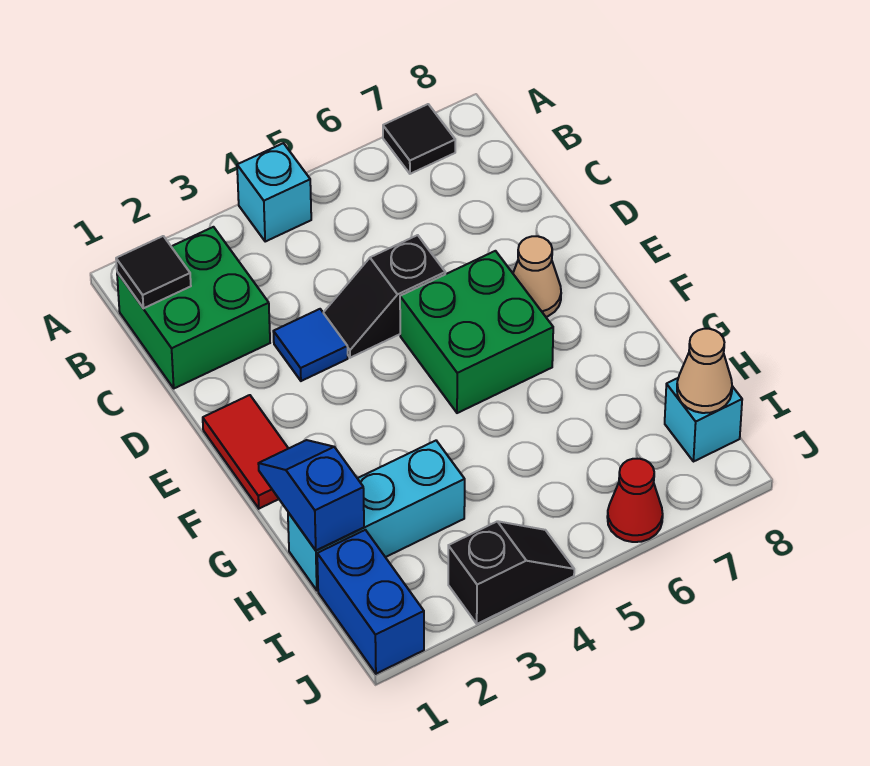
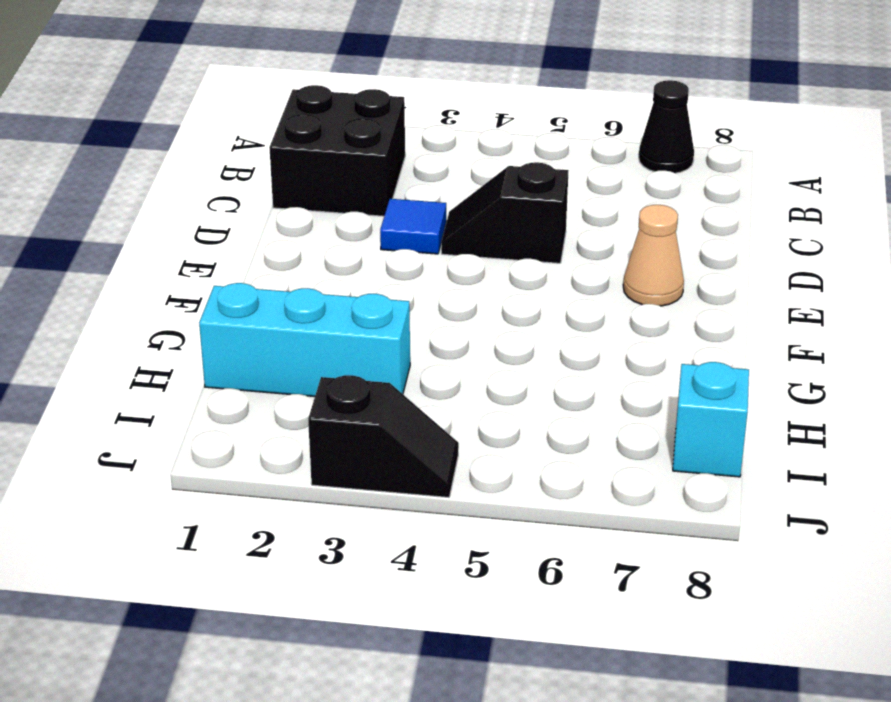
black cone A7 level 1 -> black tile A7 level 1
black brick B1:C2 level 1 -> green brick B1:C2 level 1
none -> cyan brick A4 level 1
none -> red tile E1:F1 level 1
none -> green brick E5:F6 level 1

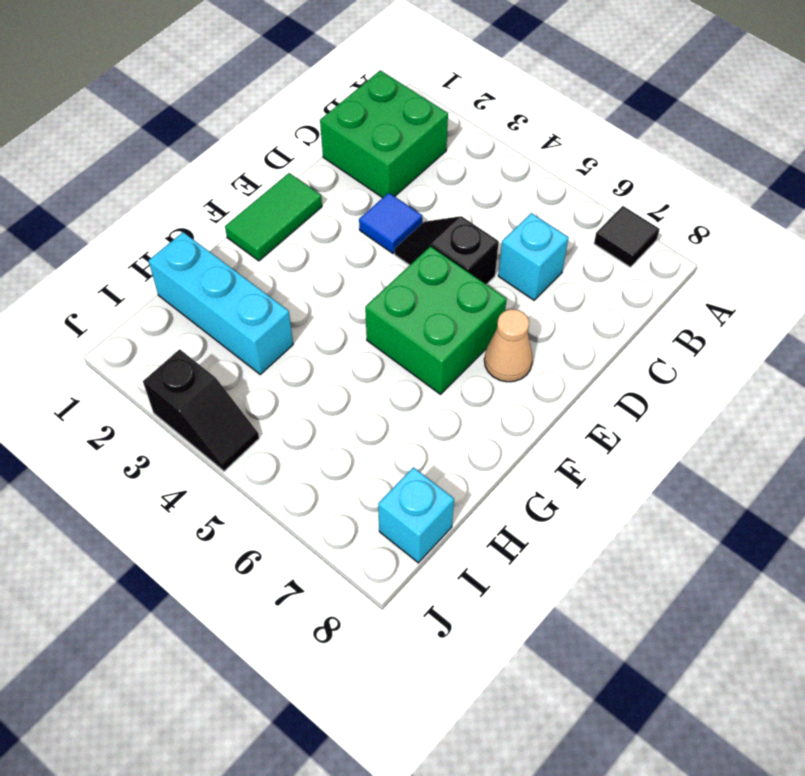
cyan brick C6 level 1 -> cyan brick A4 level 1
green tile E1:F1 level 1 -> red tile E1:F1 level 1
none -> blue brick I1:J1 level 1
none -> red cone J6 level 1
none -> black tile B1 level 2

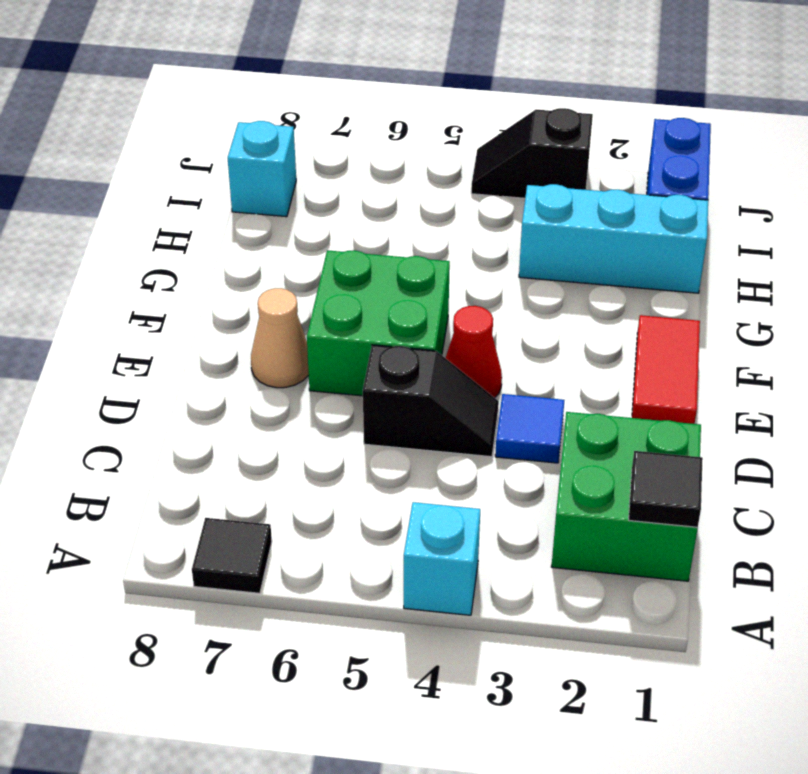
red cone E4 level 1 -> red cone J6 level 1
none -> blue slope G1:H1 level 2 top H
none -> tan cone I8 level 2

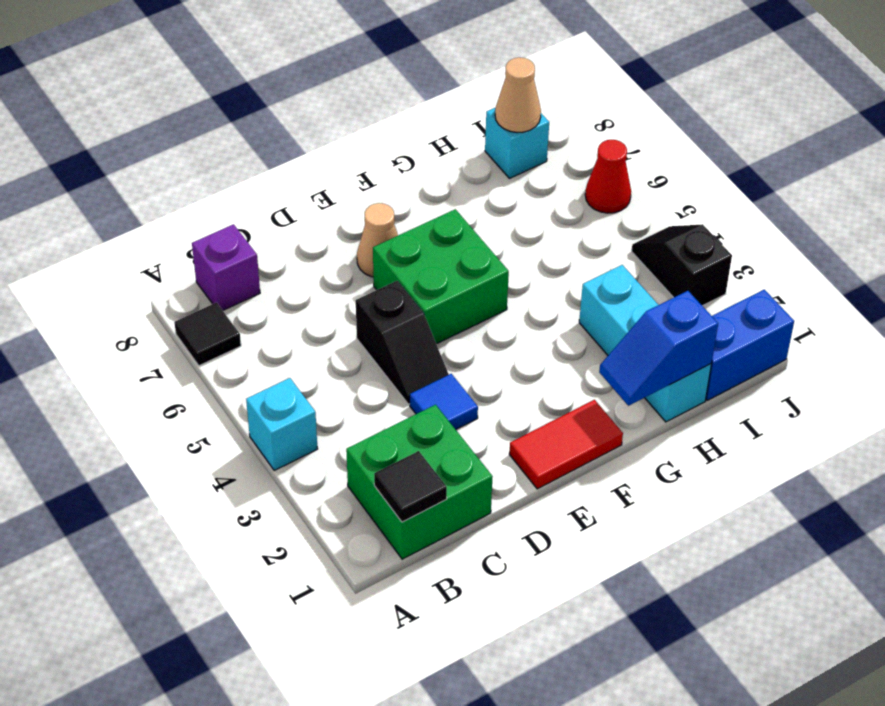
purple brick B8 level 1 -> none

